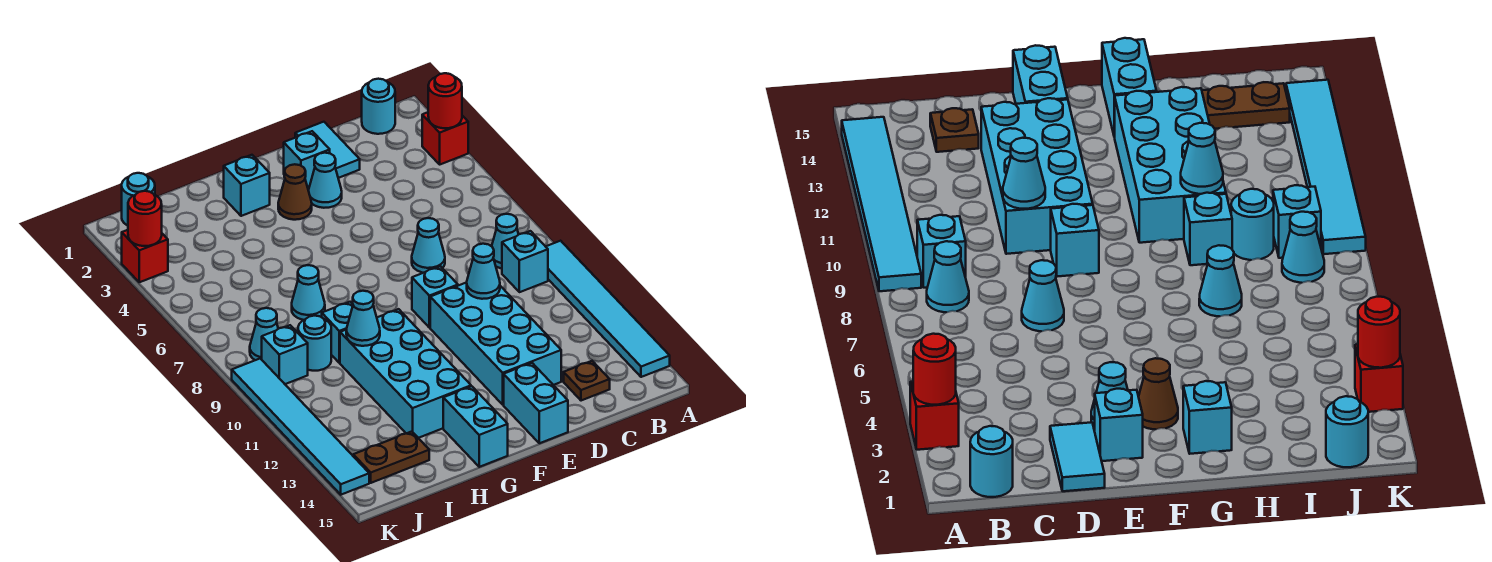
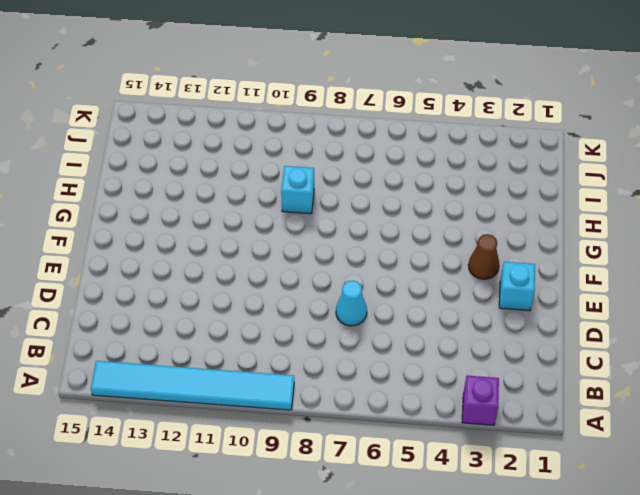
purple brick A3 level 1 -> red brick A3 level 1
none -> cyan round brick B1 level 1
none -> cyan cone B8 level 1
none -> cyan brick B9 level 1
none -> brown plate C14 level 1

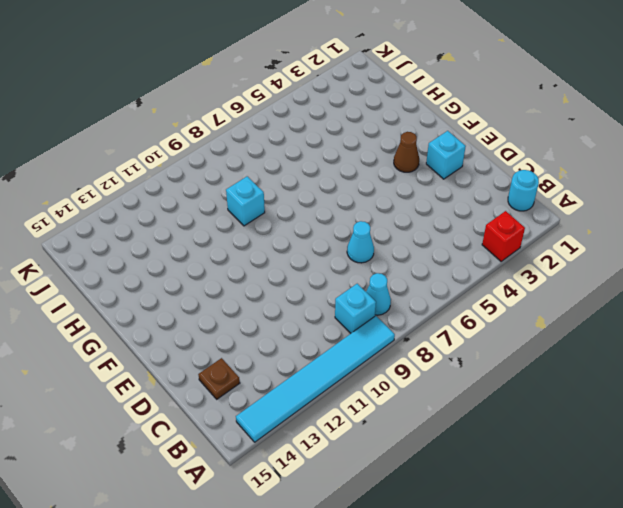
none -> cyan tile D1:D2 level 1
none -> cyan brick D10:E13 level 1
none -> cyan cone E3 level 1
none -> cyan brick E9 level 1

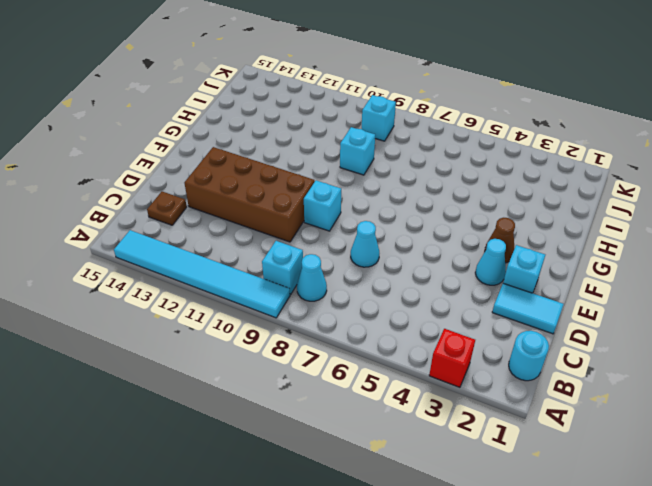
brown brick D10:E13 level 1 -> cyan brick D10:E13 level 1
none -> cyan brick E14:E15 level 1
none -> cyan brick G2 level 1
none -> cyan brick G10:H13 level 1
none -> cyan brick G14:G15 level 1

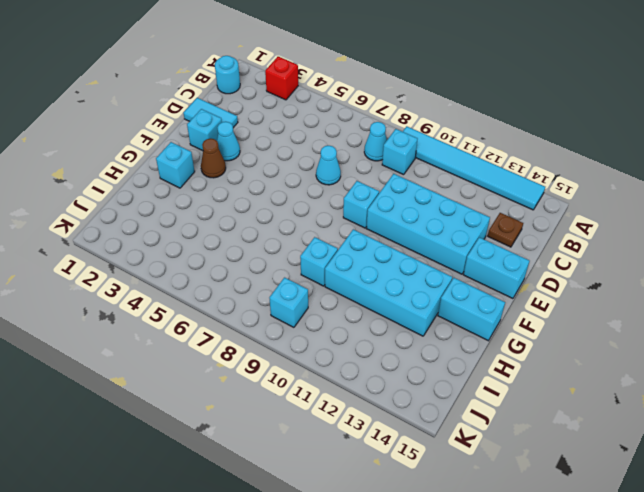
none -> cyan cone H7 level 1
none -> cyan round brick I9 level 1
none -> brown plate I14:J14 level 1
none -> cyan round brick J1 level 1

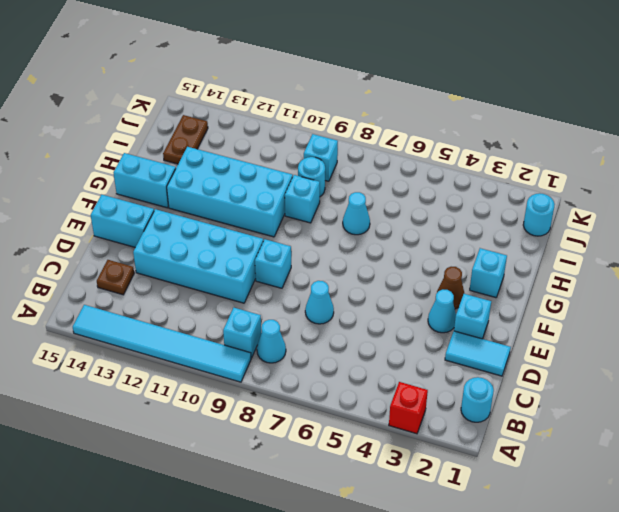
none -> cyan cone J8 level 1
none -> red brick K3 level 1
none -> cyan tile K9:K14 level 1
none -> red round brick A3 level 2

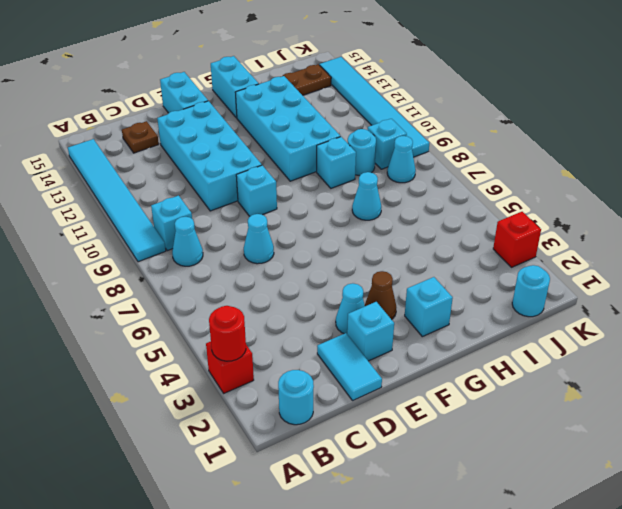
none -> cyan cone D10 level 2
none -> cyan cone H10 level 2
none -> red round brick K3 level 2

